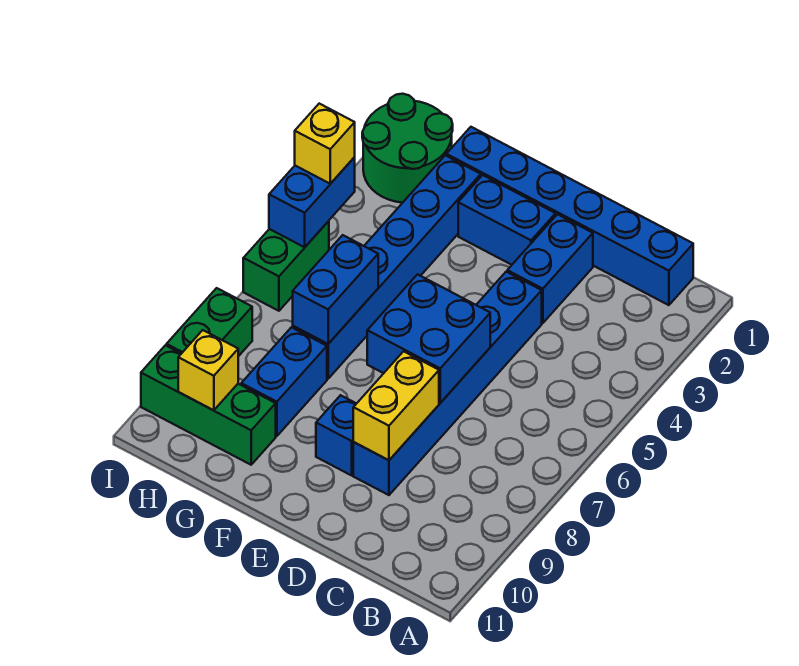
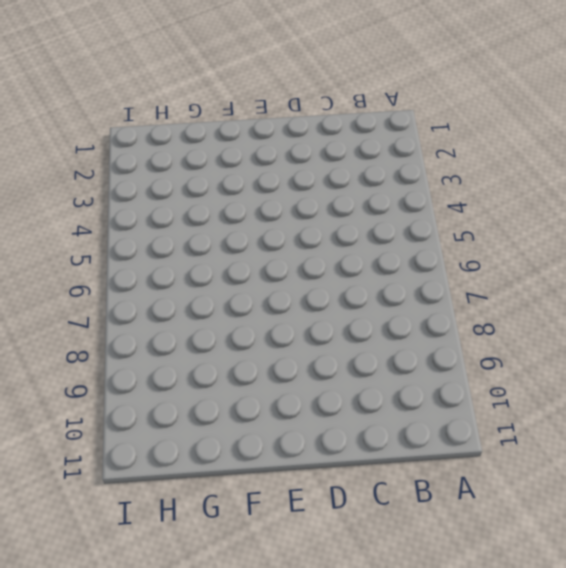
none -> blue brick B1:G1 level 1
none -> blue brick D2:D3 level 1
none -> blue brick D4:D9 level 1

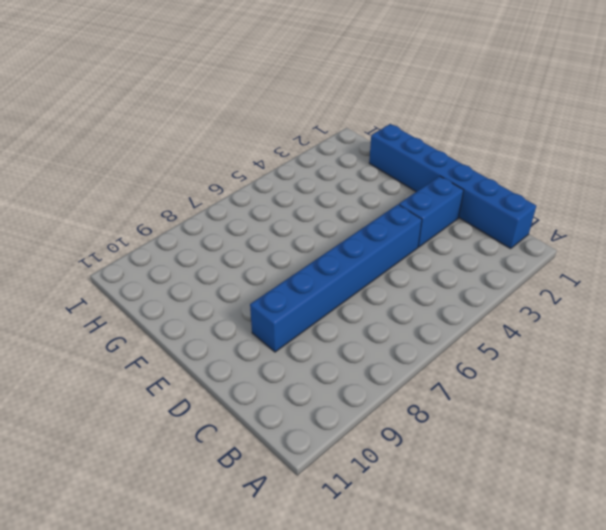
none -> blue brick E2:F2 level 1
none -> blue brick E9 level 1
none -> blue brick G2:G7 level 1

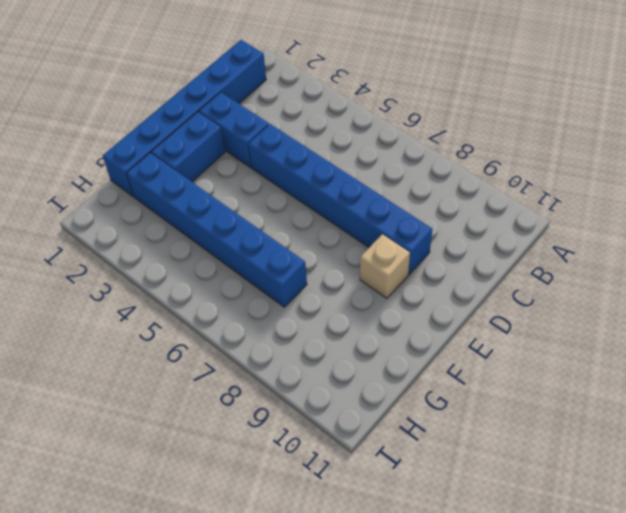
tan brick E9 level 1 -> blue brick E9 level 1
none -> blue brick G8:G9 level 1
none -> green brick G10:I10 level 1
none -> green round brick H1:I2 level 1

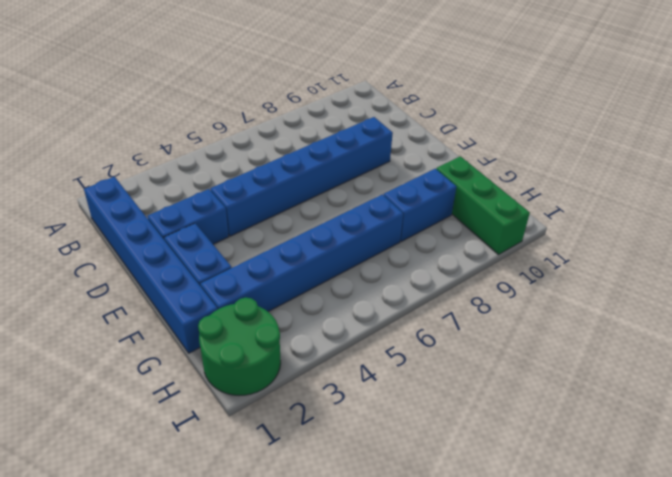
none -> blue brick E9 level 1
none -> green brick I5:I6 level 1
none -> green brick I8:I9 level 1

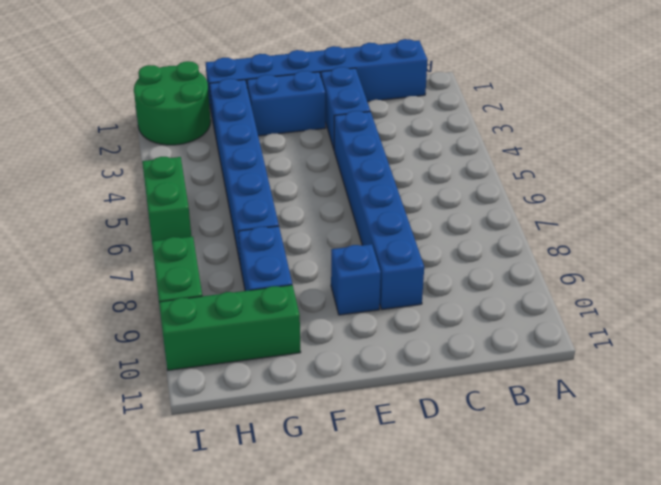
none -> blue brick D6:E7 level 2
none -> yellow brick D8:D9 level 2
none -> blue brick G6:G7 level 2

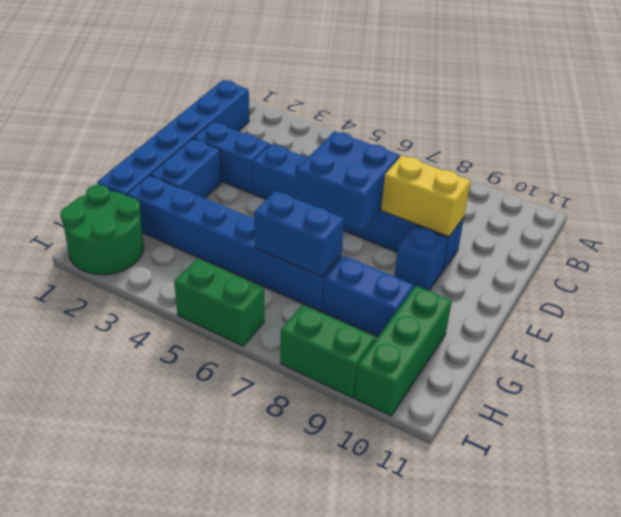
none -> yellow brick H10 level 2
none -> blue brick I4:I5 level 2
none -> yellow brick I4 level 3

